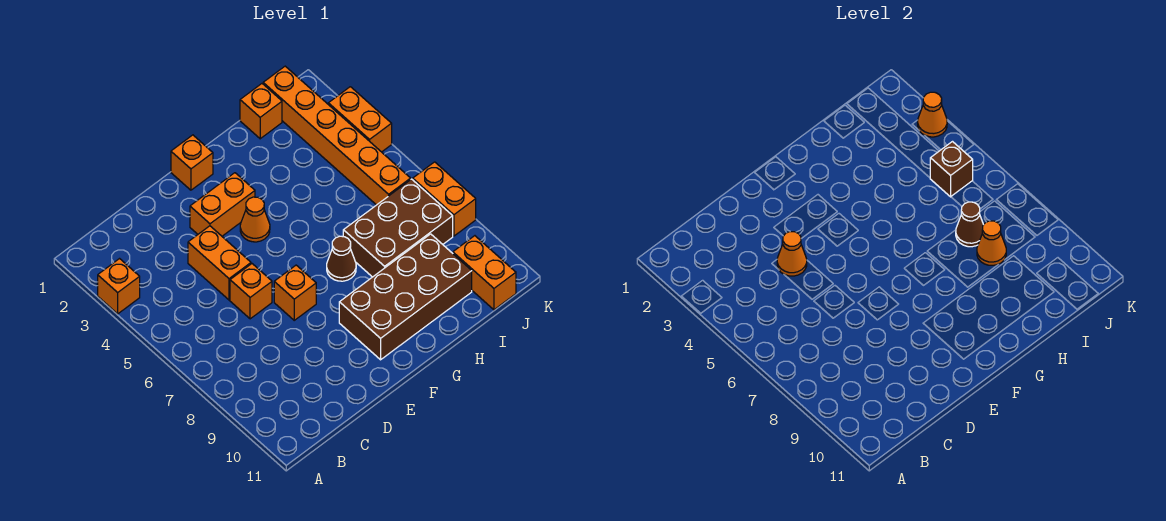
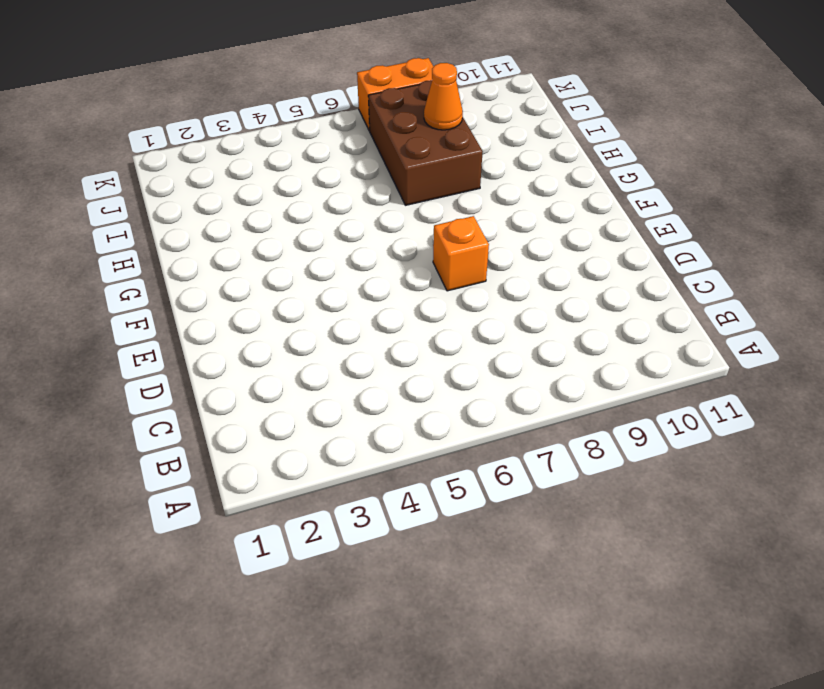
none -> orange brick A3 level 1
none -> orange brick D4:D5 level 1
none -> orange brick D6 level 1

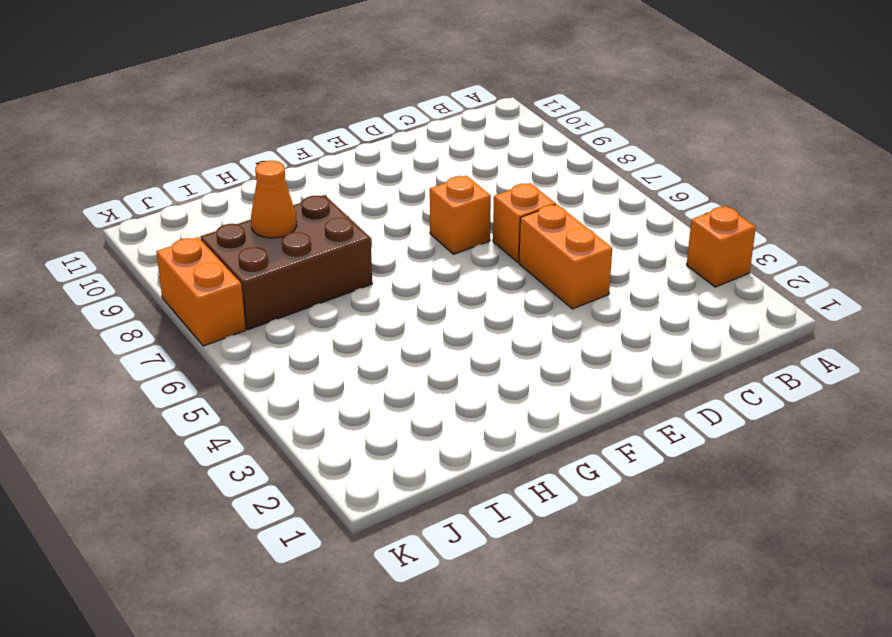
none -> orange brick E3:F3 level 1
none -> orange brick F1 level 1
none -> orange cone F4 level 1

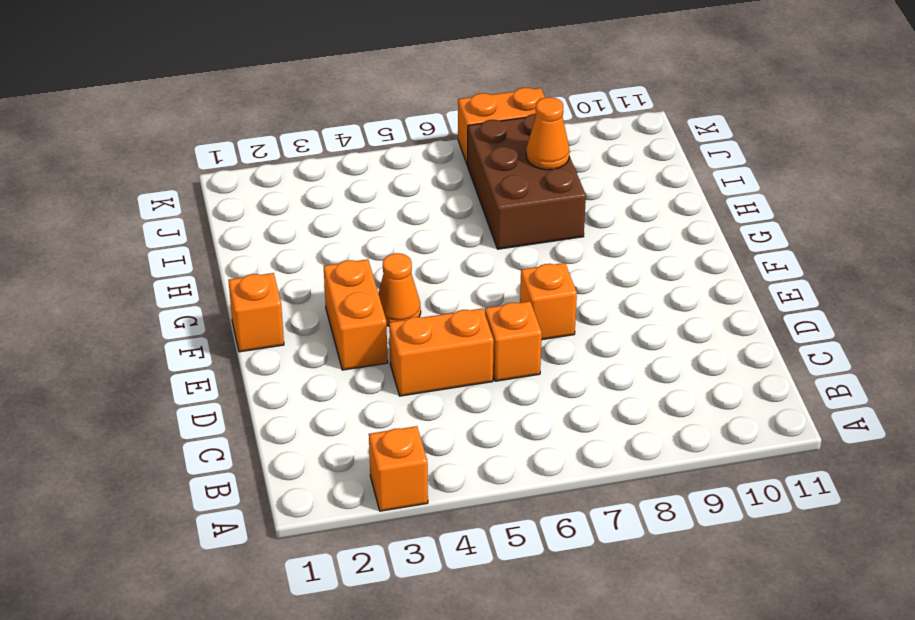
none -> brown brick F9:I10 level 1
none -> brown cone G7 level 1
none -> orange brick I1 level 1

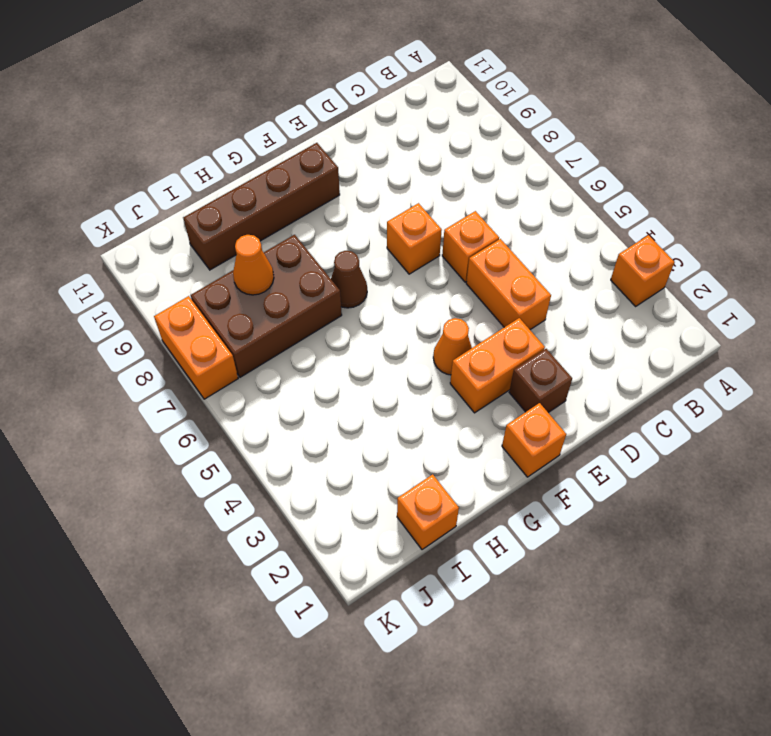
brown brick E2 level 1 -> brown brick J5 level 2
brown brick F10:I10 level 1 -> brown brick F9:I10 level 1
none -> orange brick J1:J6 level 1
none -> orange brick J10:J11 level 1
none -> orange brick K3:K4 level 1

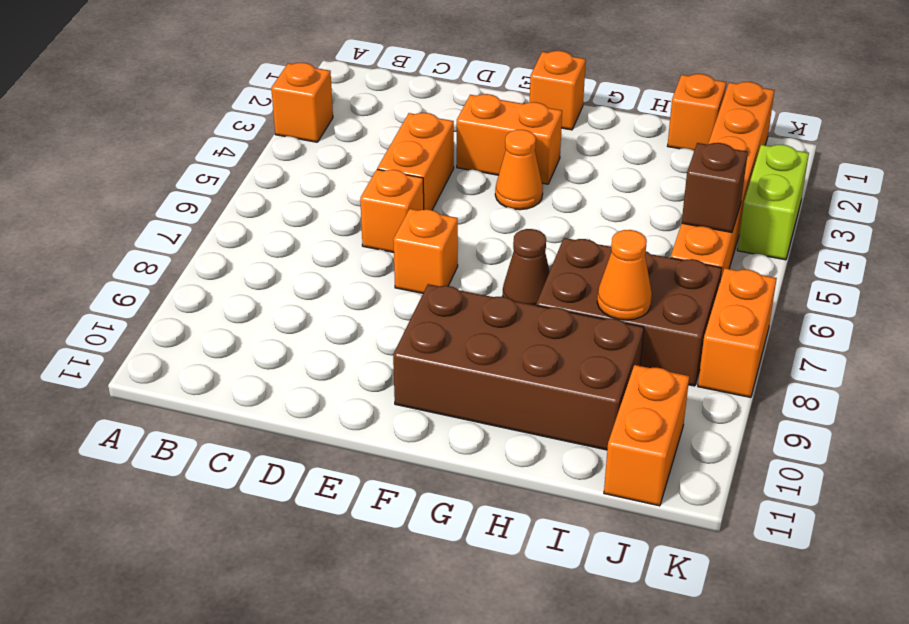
lime brick K3:K4 level 1 -> orange brick K3:K4 level 1
none -> orange cone D4 level 2
none -> brown cone I7 level 2
none -> orange cone K3 level 2

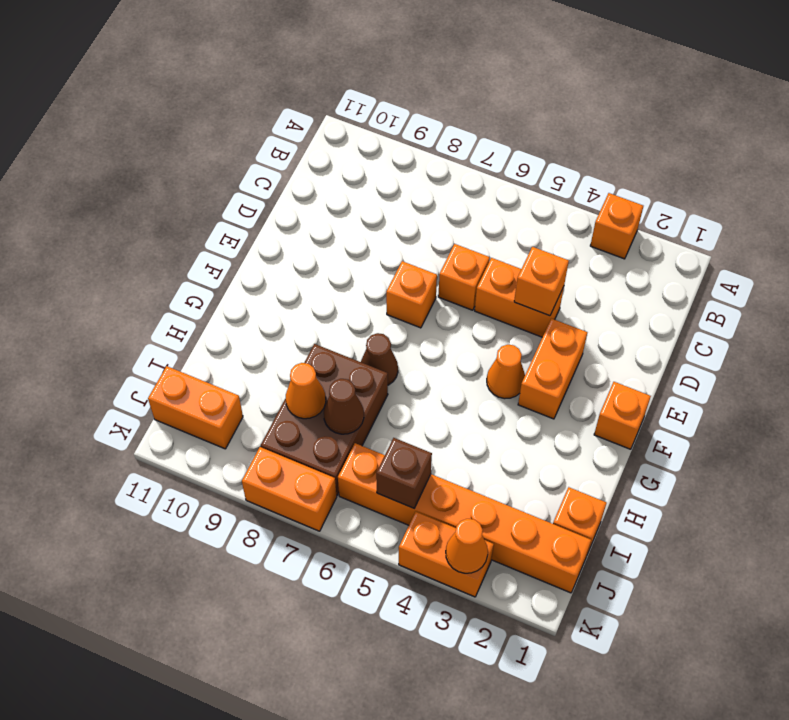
orange brick D4 level 2 -> orange cone D4 level 2
none -> brown brick F9:I10 level 1

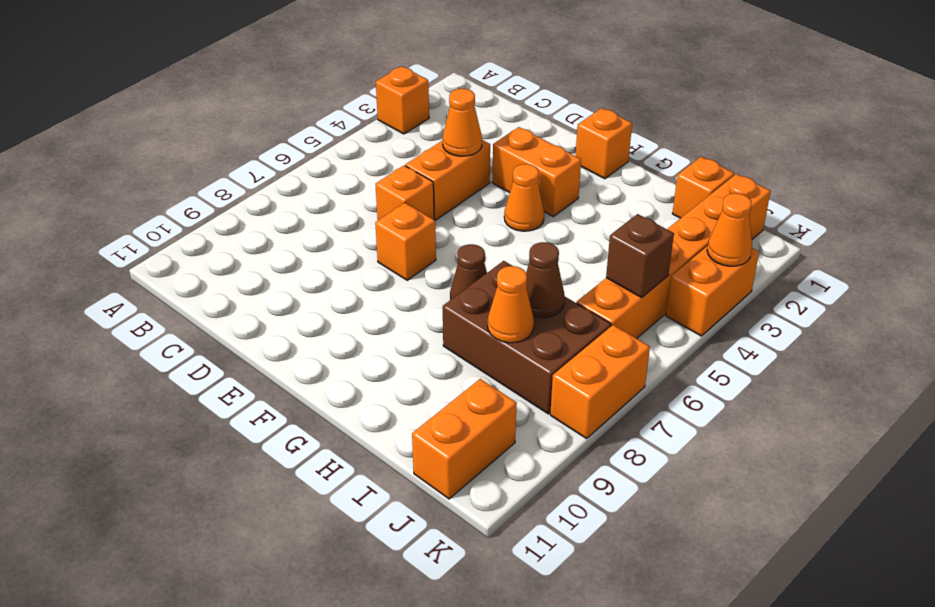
none -> brown brick F9:I10 level 1

